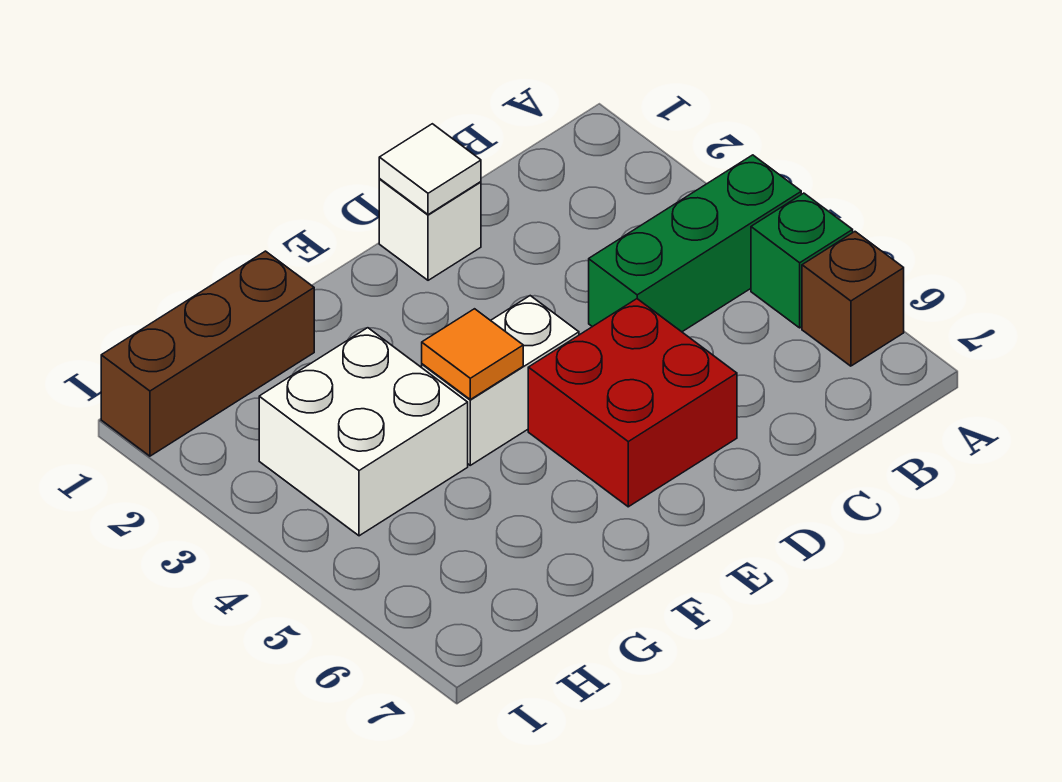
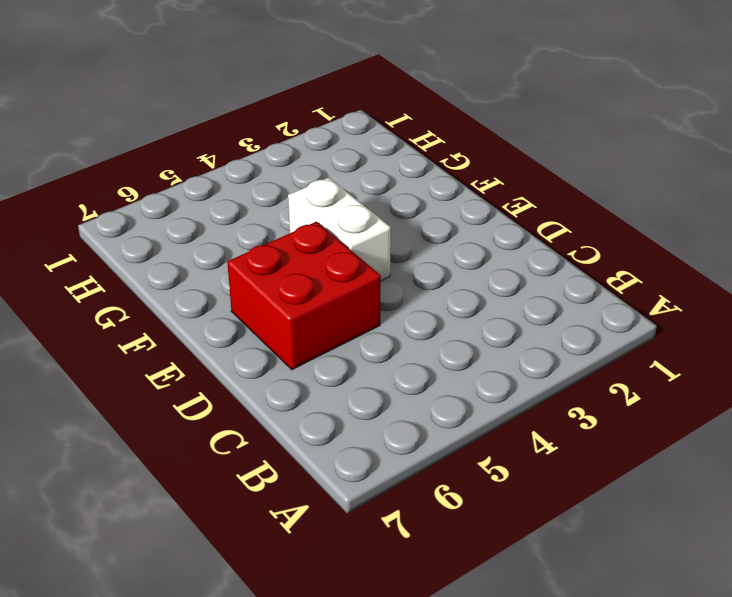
none -> green brick A4:C4 level 1
none -> green brick A5 level 1

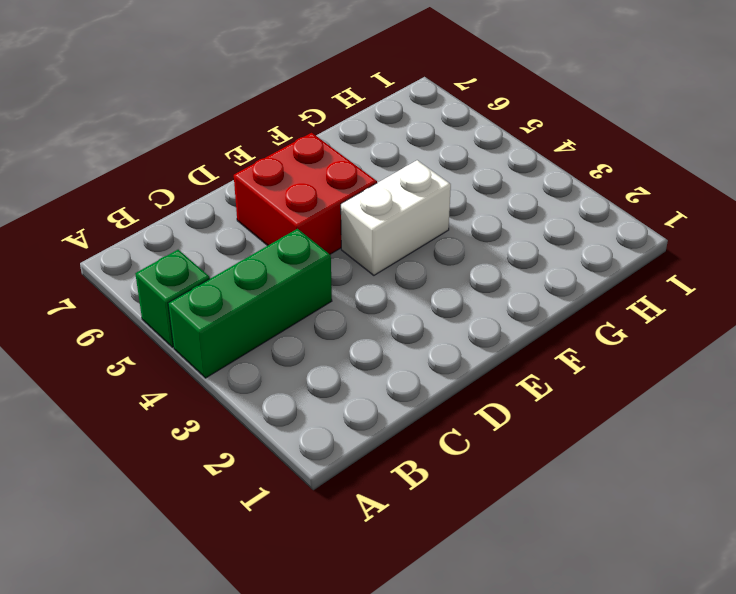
none -> brown brick A6 level 1
none -> white brick D1 level 1

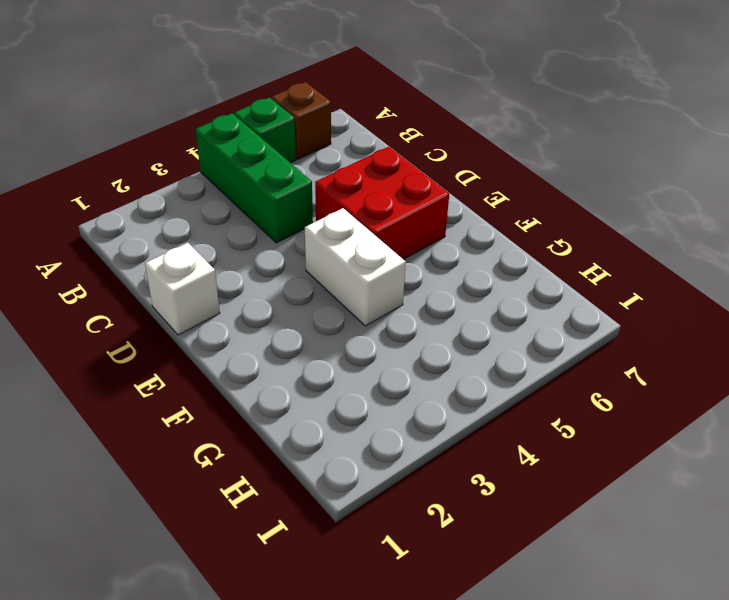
none -> brown brick G1:I1 level 1
none -> white brick G3:H4 level 1

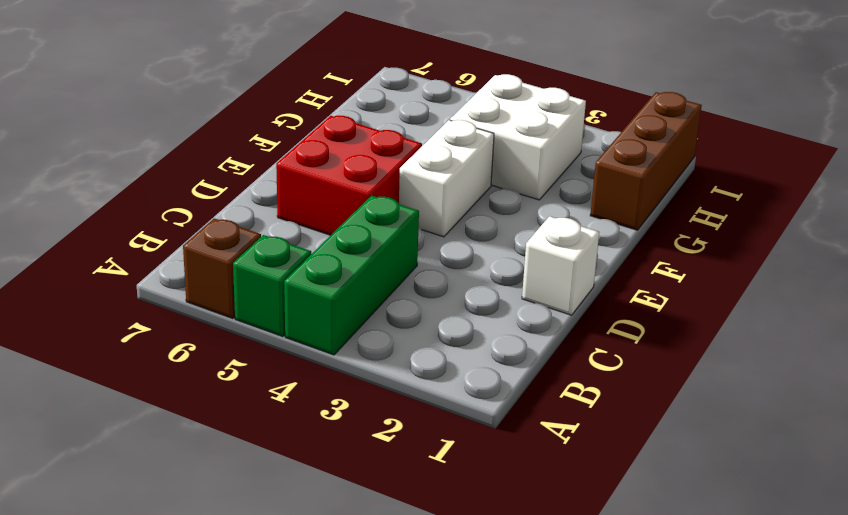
none -> white tile D1 level 2
none -> orange tile F4 level 2

